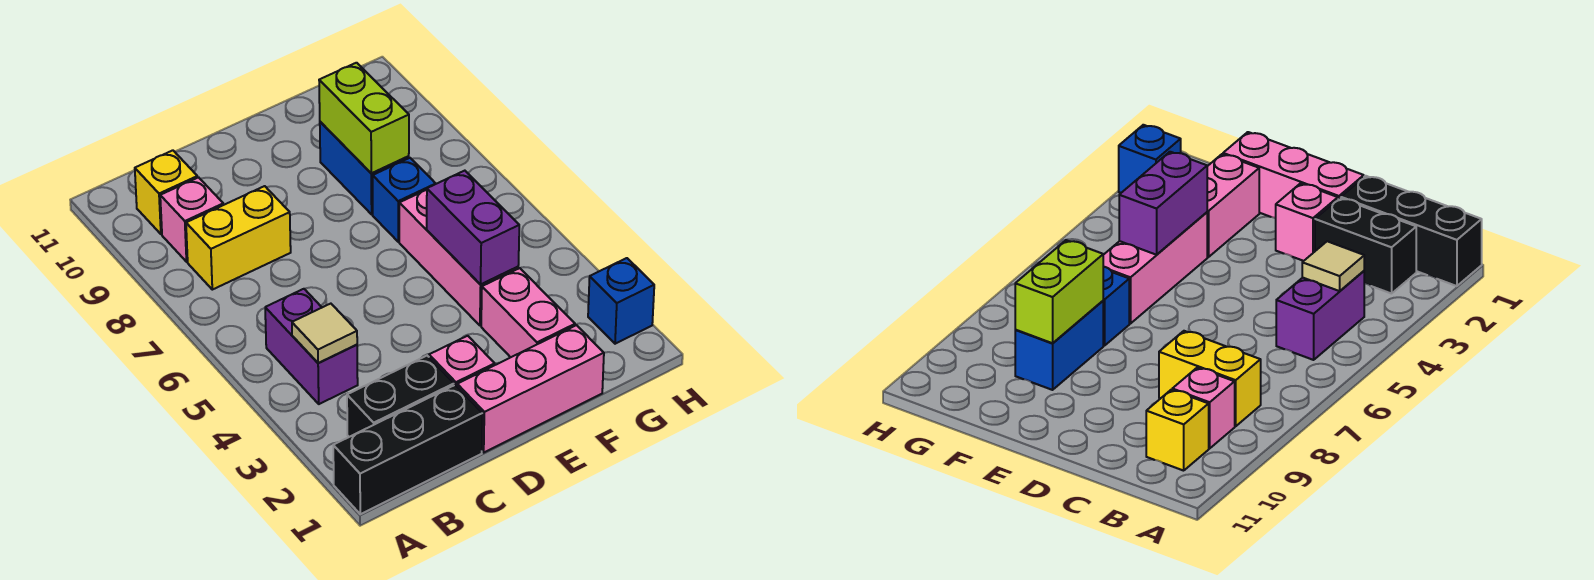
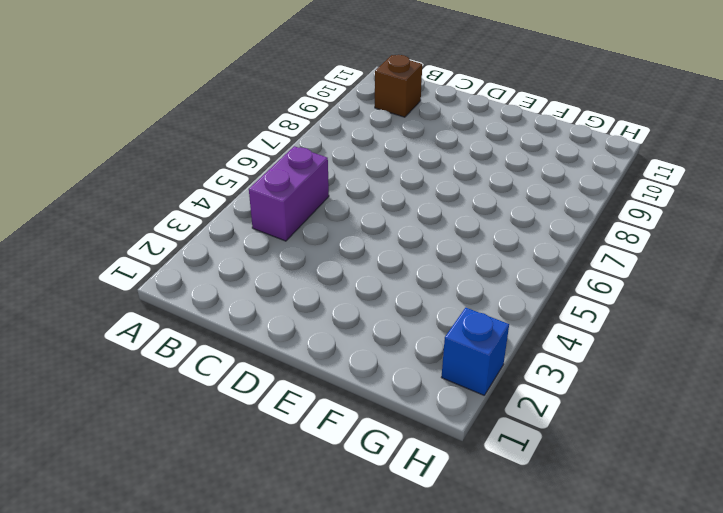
brown brick B10 level 1 -> yellow brick B10 level 1
none -> black brick A1:C1 level 1
none -> black brick B2:C2 level 1
none -> yellow brick B8:C8 level 1

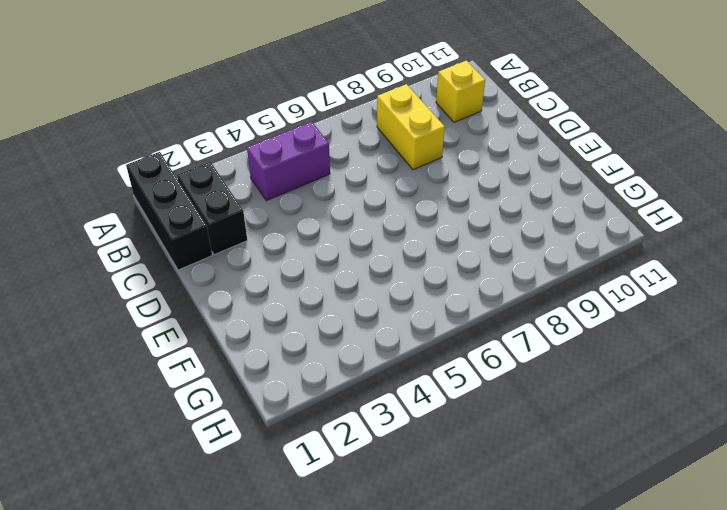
none -> pink brick B9 level 1
none -> pink brick D1:F1 level 1
none -> pink brick D2 level 1

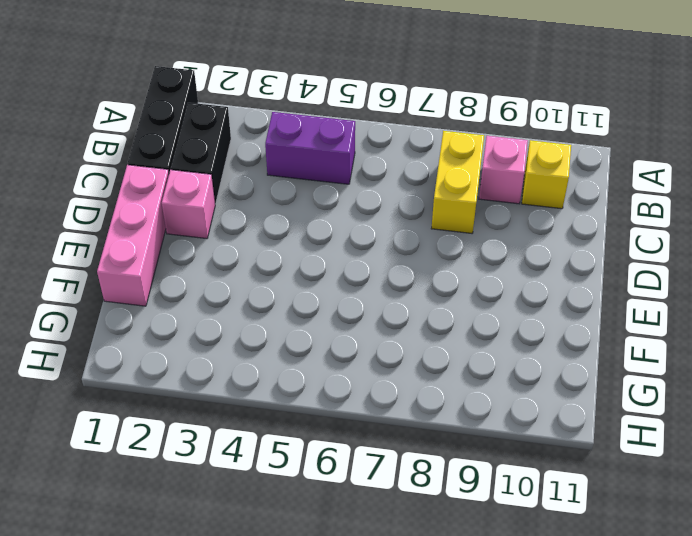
none -> pink brick F2:F3 level 1
none -> pink brick F4:F6 level 1
none -> blue brick F7 level 1

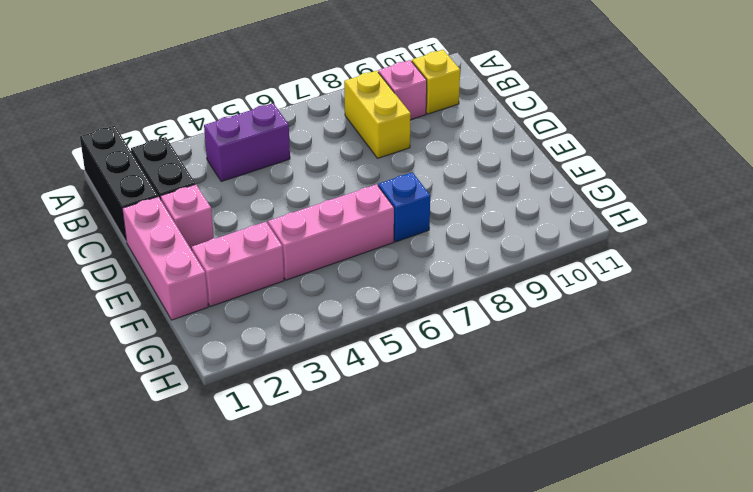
none -> blue brick F8:F9 level 1
none -> blue brick H2 level 1
none -> tan tile B4 level 2

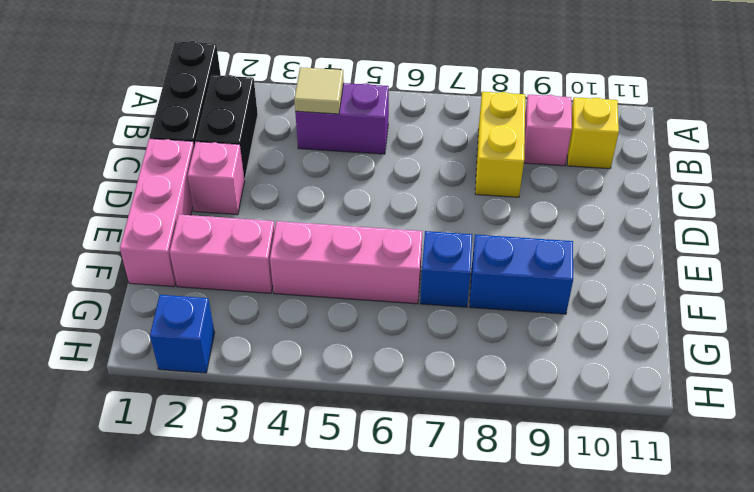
none -> purple brick F4:F5 level 2
none -> lime brick F8:F9 level 2

